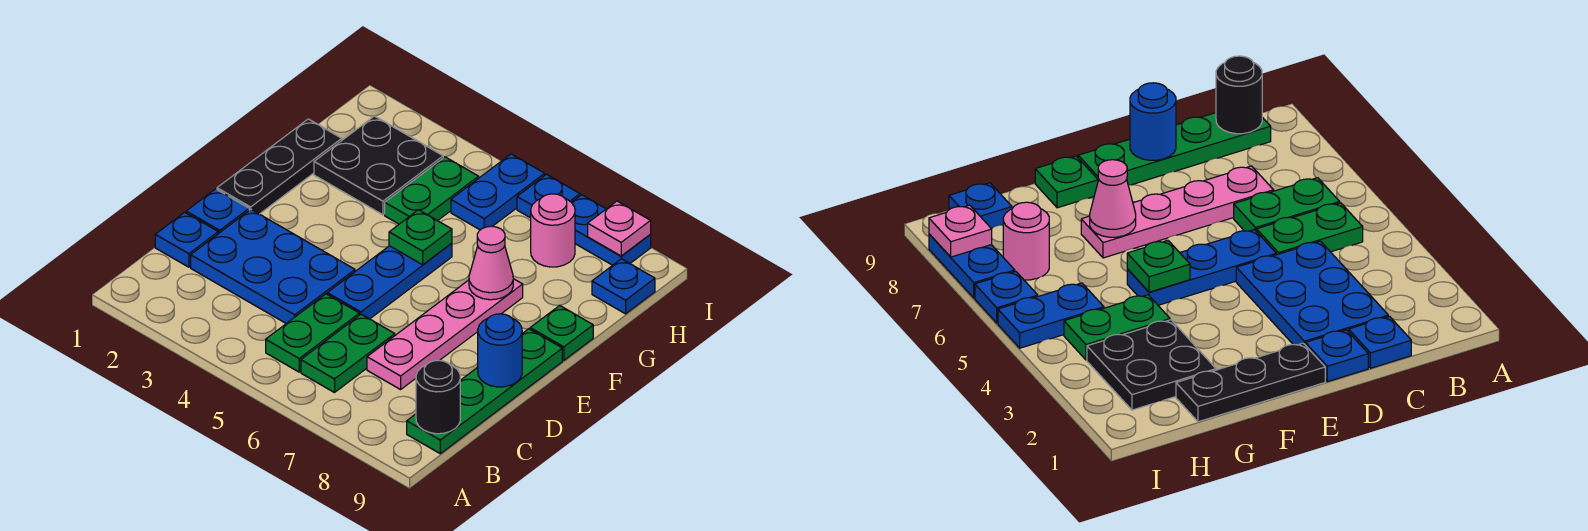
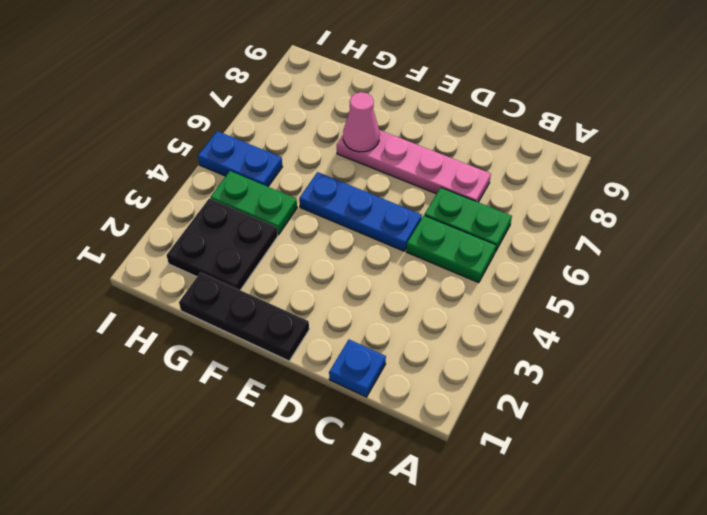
none -> green plate B9:E9 level 1
none -> blue plate C2:D4 level 1
none -> blue plate D1 level 1

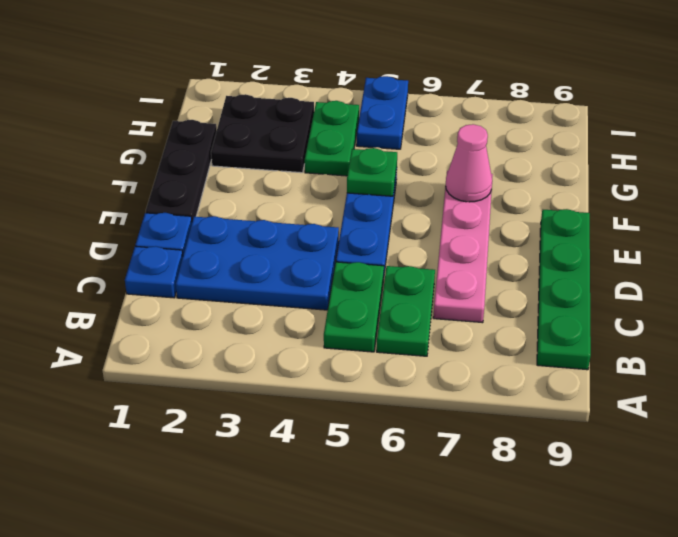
none -> green plate F9 level 1
none -> pink round brick H7 level 1
none -> blue plate H9 level 1

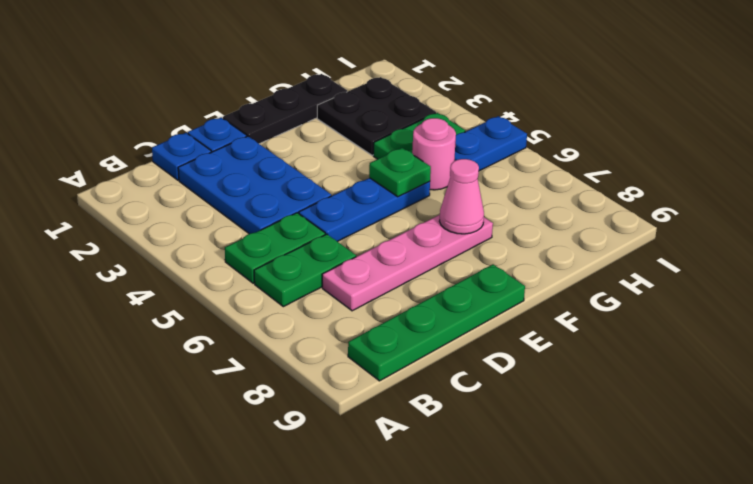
pink round brick G5 level 1 -> pink round brick H7 level 1
none -> green plate F9 level 1
none -> blue plate H9 level 1
none -> blue plate I6 level 1

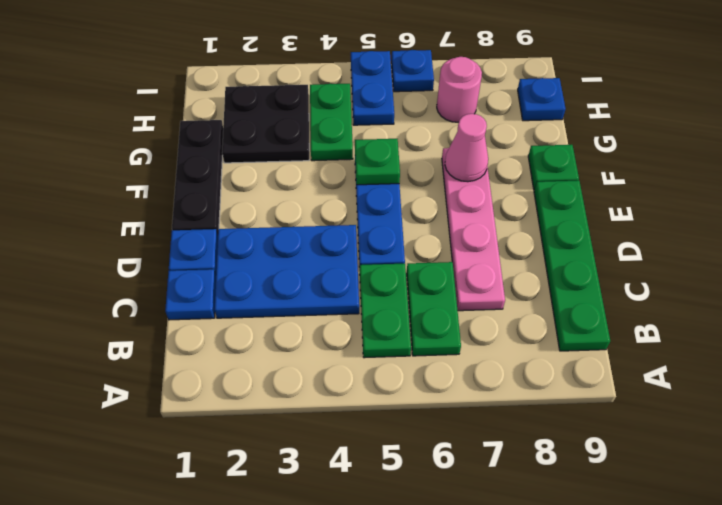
none -> blue plate I7:I8 level 1
none -> black round brick B9 level 2
none -> blue round brick D9 level 2

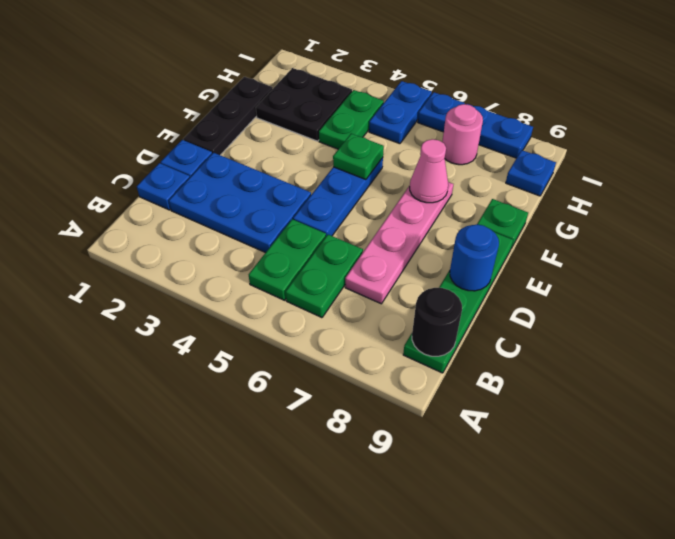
none -> pink plate I8 level 2

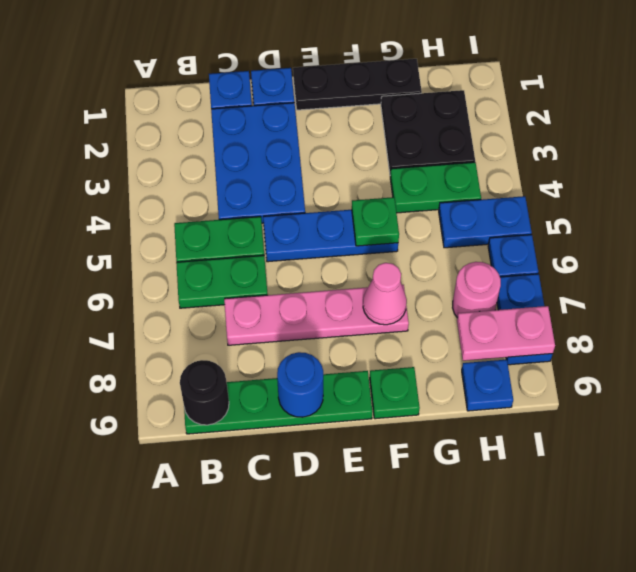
pink plate H8:I8 level 2 -> pink plate I8 level 2

